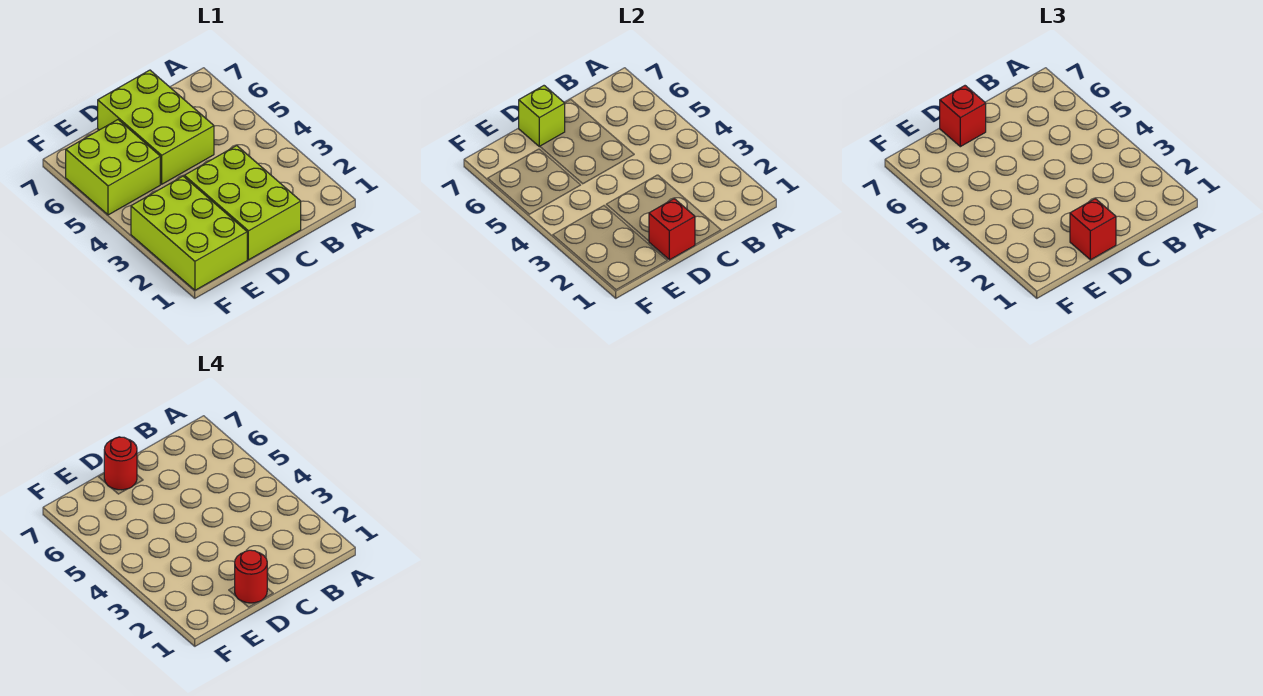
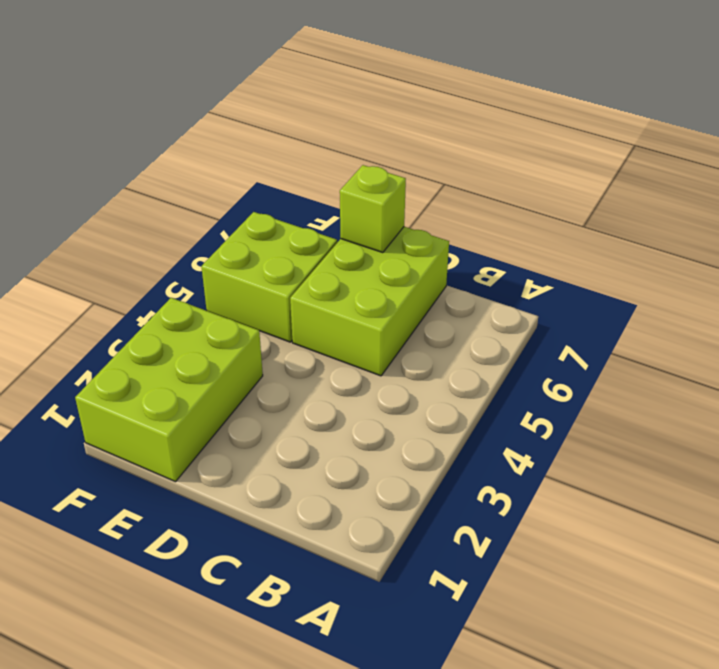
none -> lime brick C1:D3 level 1
none -> red brick D1 level 2

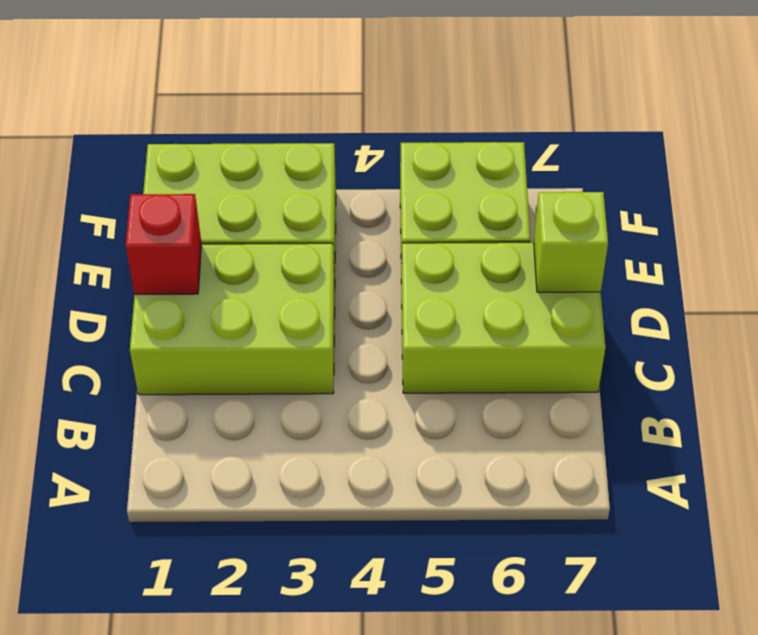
none -> red brick D1 level 3
none -> red brick D7 level 3

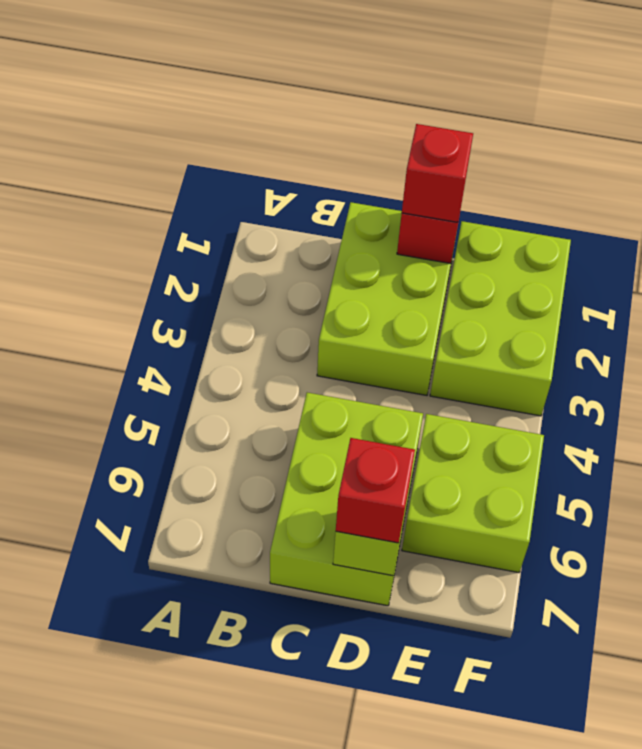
none -> red round brick D1 level 4
none -> red round brick D7 level 4

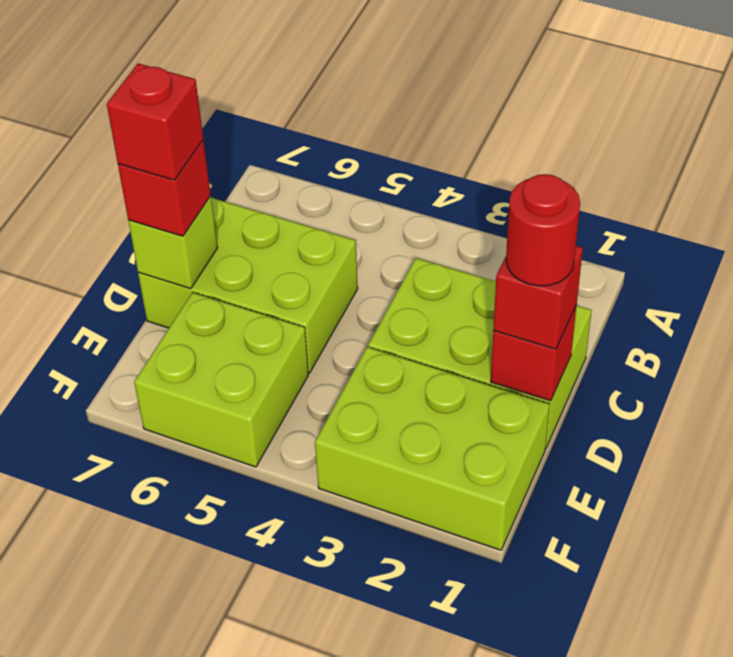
red brick D7 level 4 -> red round brick D7 level 4

